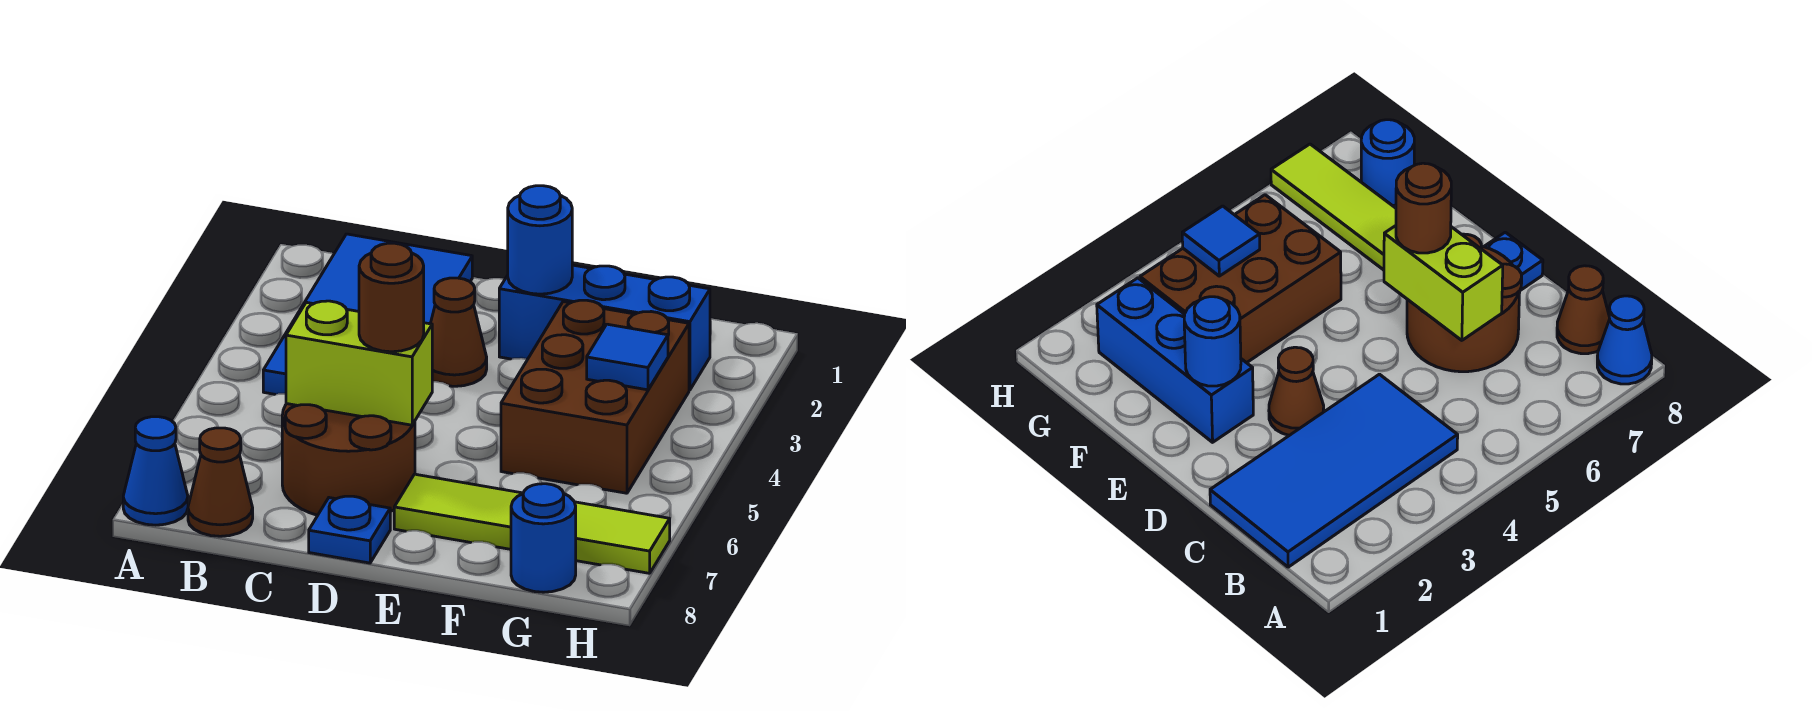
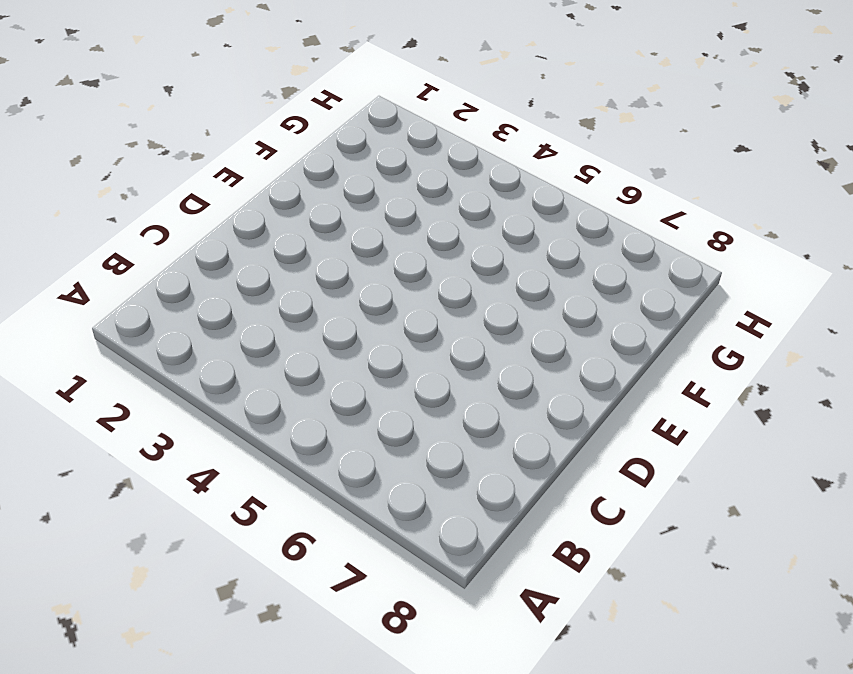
none -> blue cone A8 level 1
none -> blue tile B1:C4 level 1
none -> brown cone B8 level 1

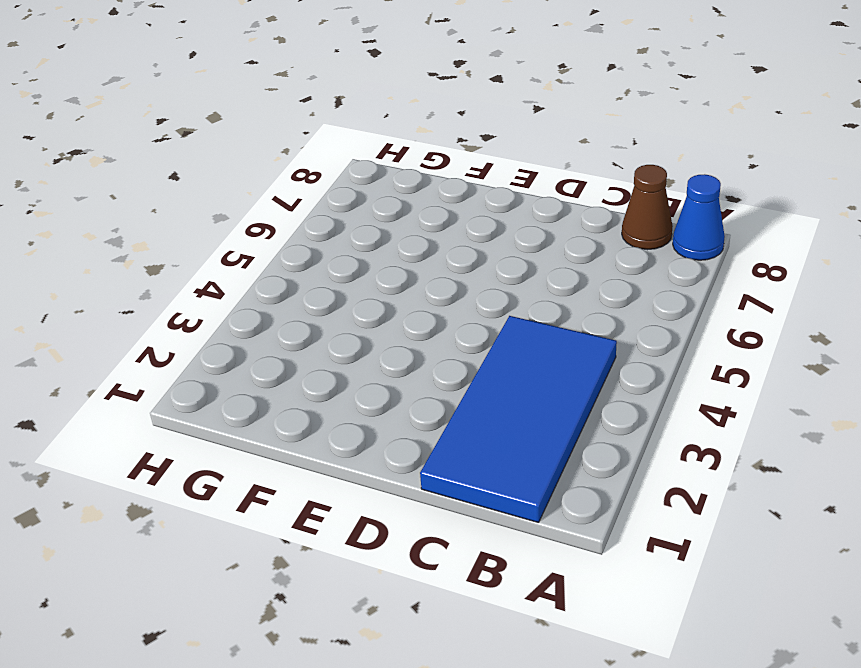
none -> brown round brick C6:D7 level 1
none -> brown cone D3 level 1
none -> blue plate D8 level 1

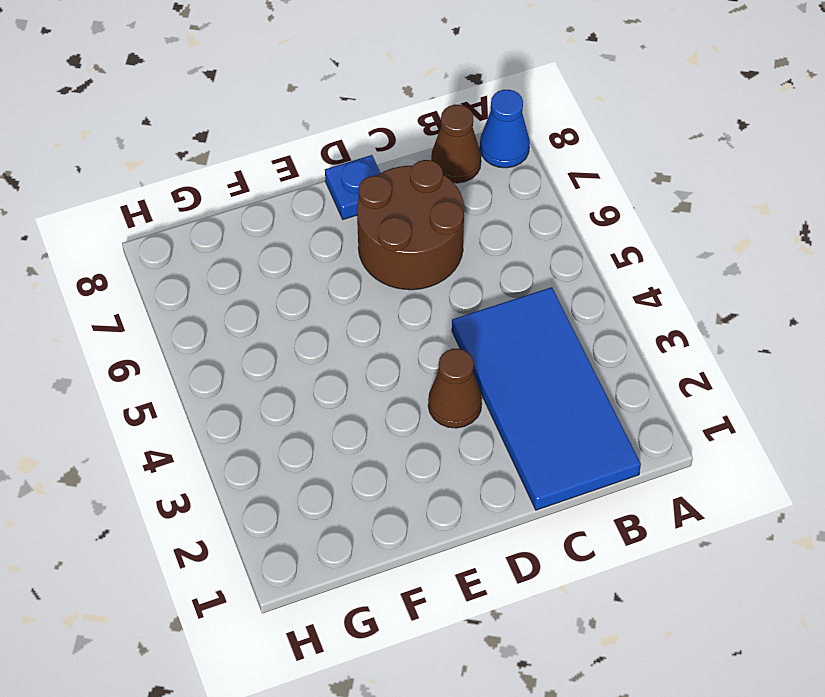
none -> blue brick E2:G2 level 1
none -> lime tile E7:H7 level 1
none -> brown brick F3:G5 level 1

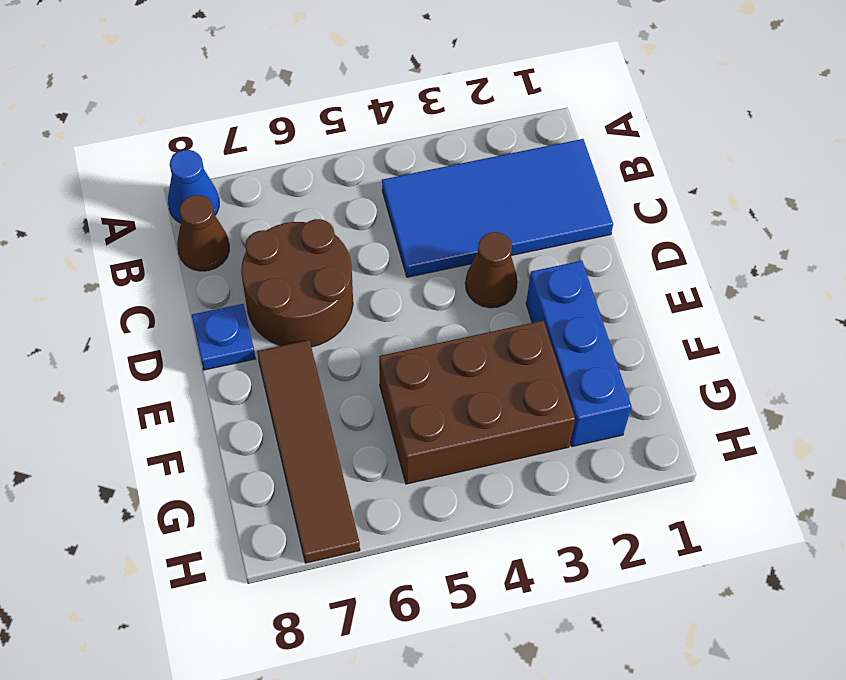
brown tile E7:H7 level 1 -> lime tile E7:H7 level 1
none -> blue round brick G8 level 1
none -> lime brick C6:D6 level 2
none -> blue round brick E2 level 2

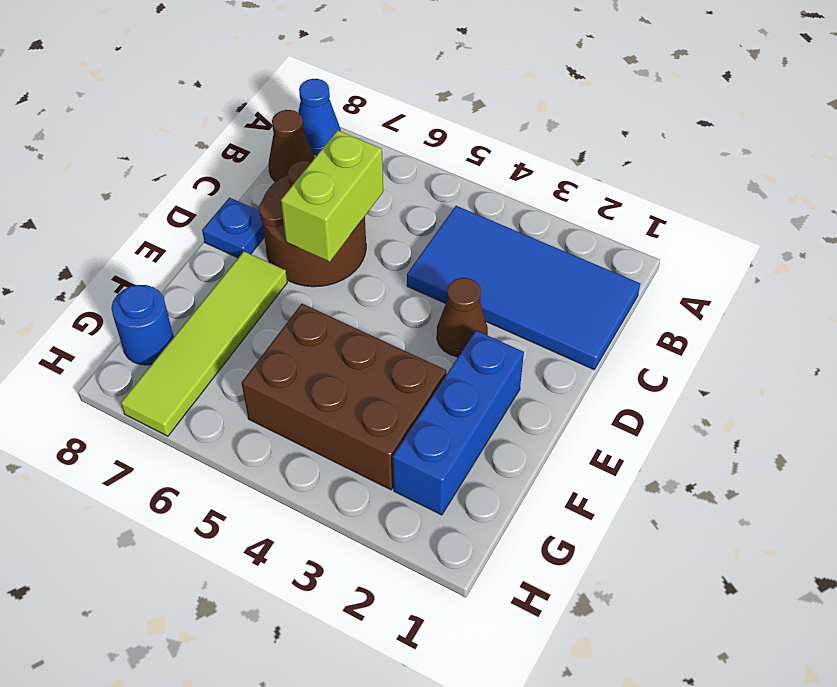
none -> blue round brick E2 level 2
none -> blue tile G4 level 2
none -> brown round brick D6 level 3

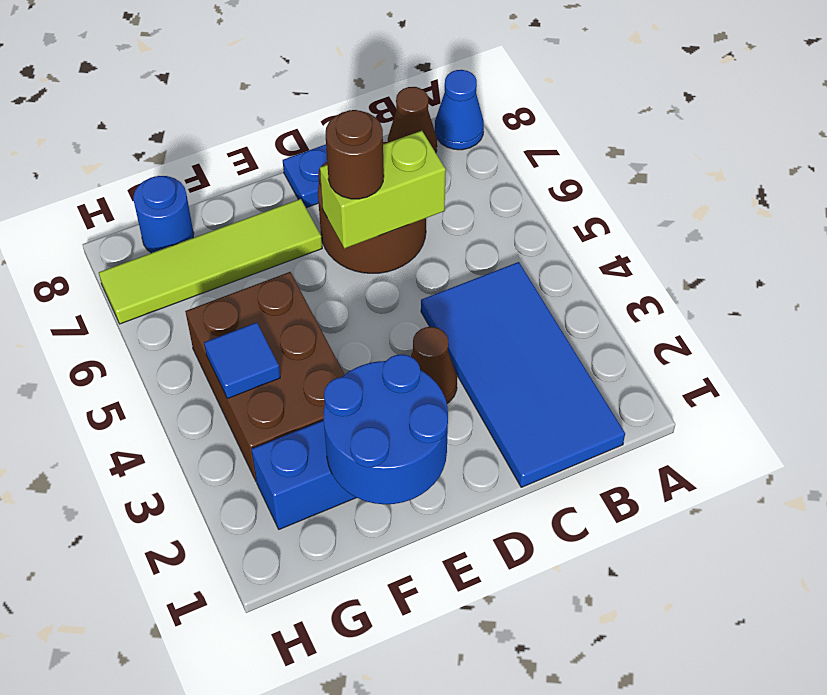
blue round brick E1:F2 level 2 -> blue round brick E2 level 2

